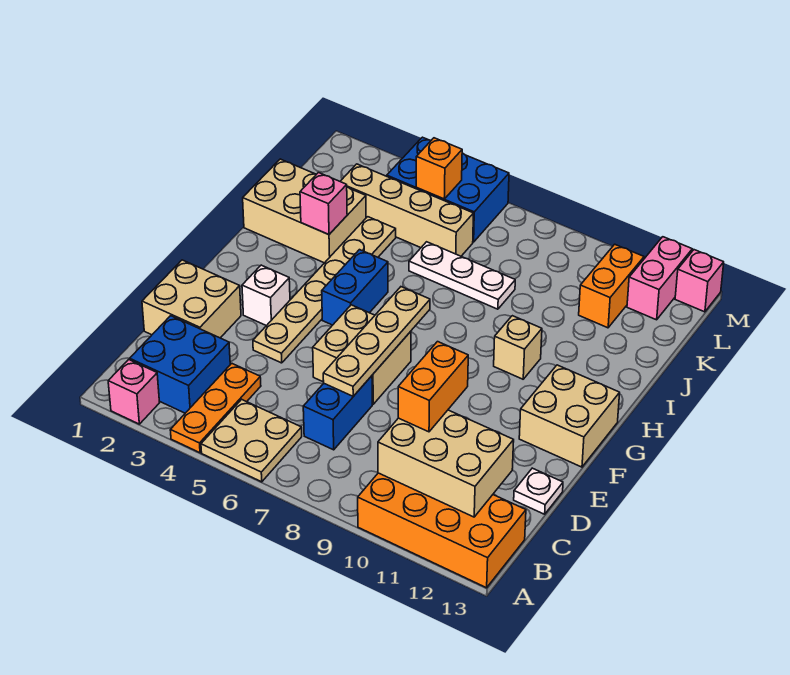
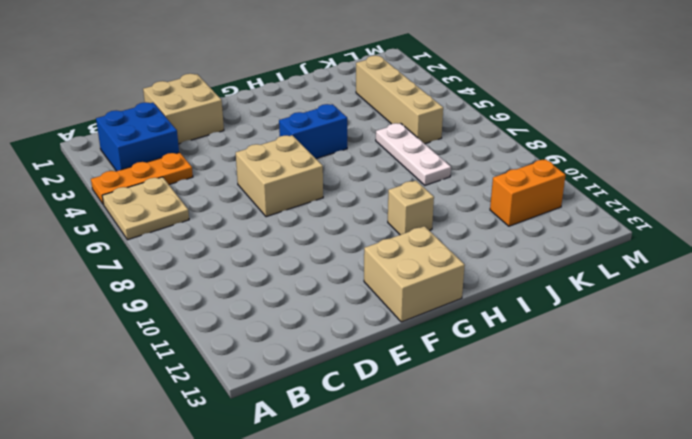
none -> pink brick A2 level 1
none -> orange brick A10:B13 level 1
none -> blue brick C7:D7 level 1

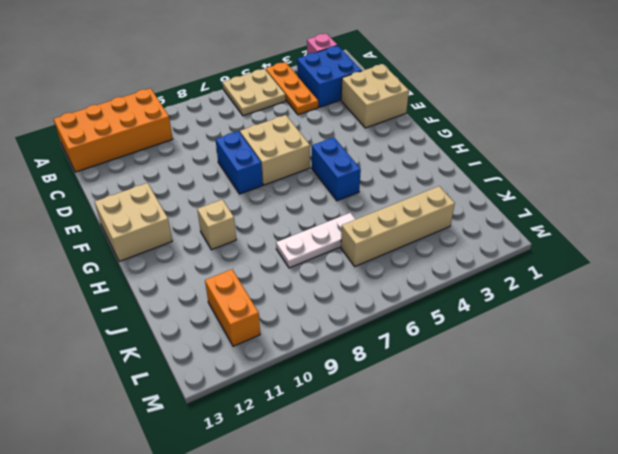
blue brick E8:F8 level 1 -> blue brick C7:D7 level 1
none -> white plate D13 level 1
none -> tan plate E4:J4 level 1
none -> white brick F3 level 1

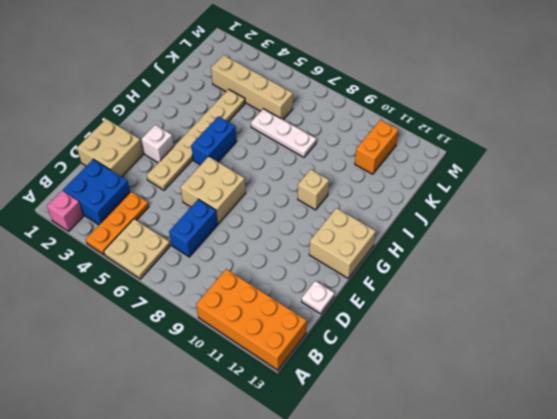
none -> tan brick I1:J3 level 1
none -> blue brick L4:M6 level 1
none -> pink brick L12:M12 level 1

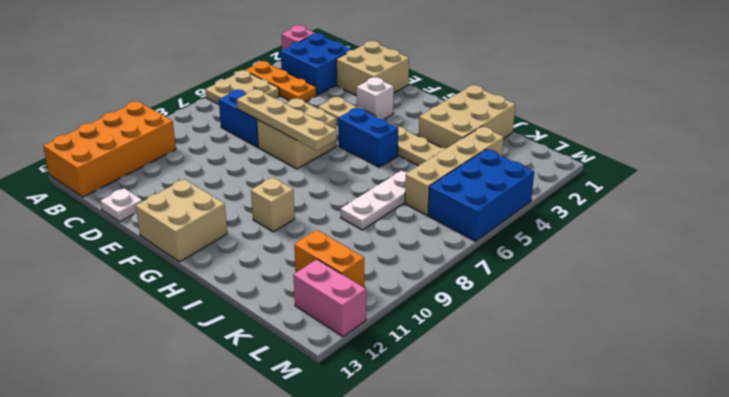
none -> pink brick M13 level 1
none -> tan brick B10:C12 level 2
none -> pink brick I3 level 2

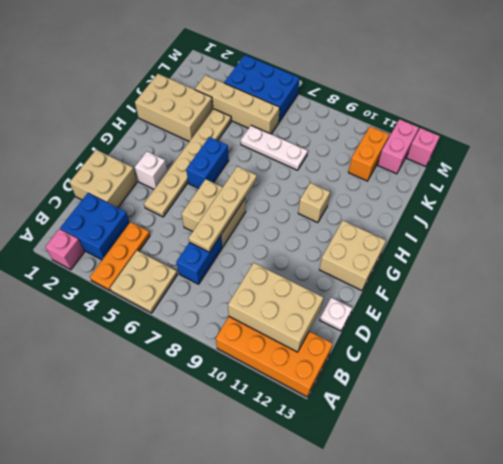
none -> pink brick I3 level 2
none -> orange brick L5 level 2
none -> orange brick C10:D10 level 3

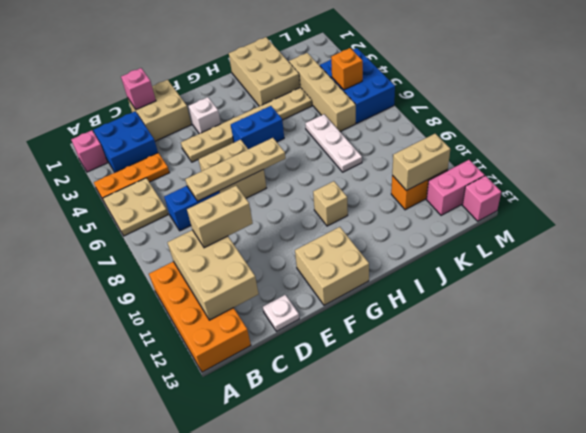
tan brick C10:D10 level 3 -> orange brick C10:D10 level 3
pink brick D1 level 2 -> pink brick I3 level 2
tan brick K11:L11 level 2 -> none

